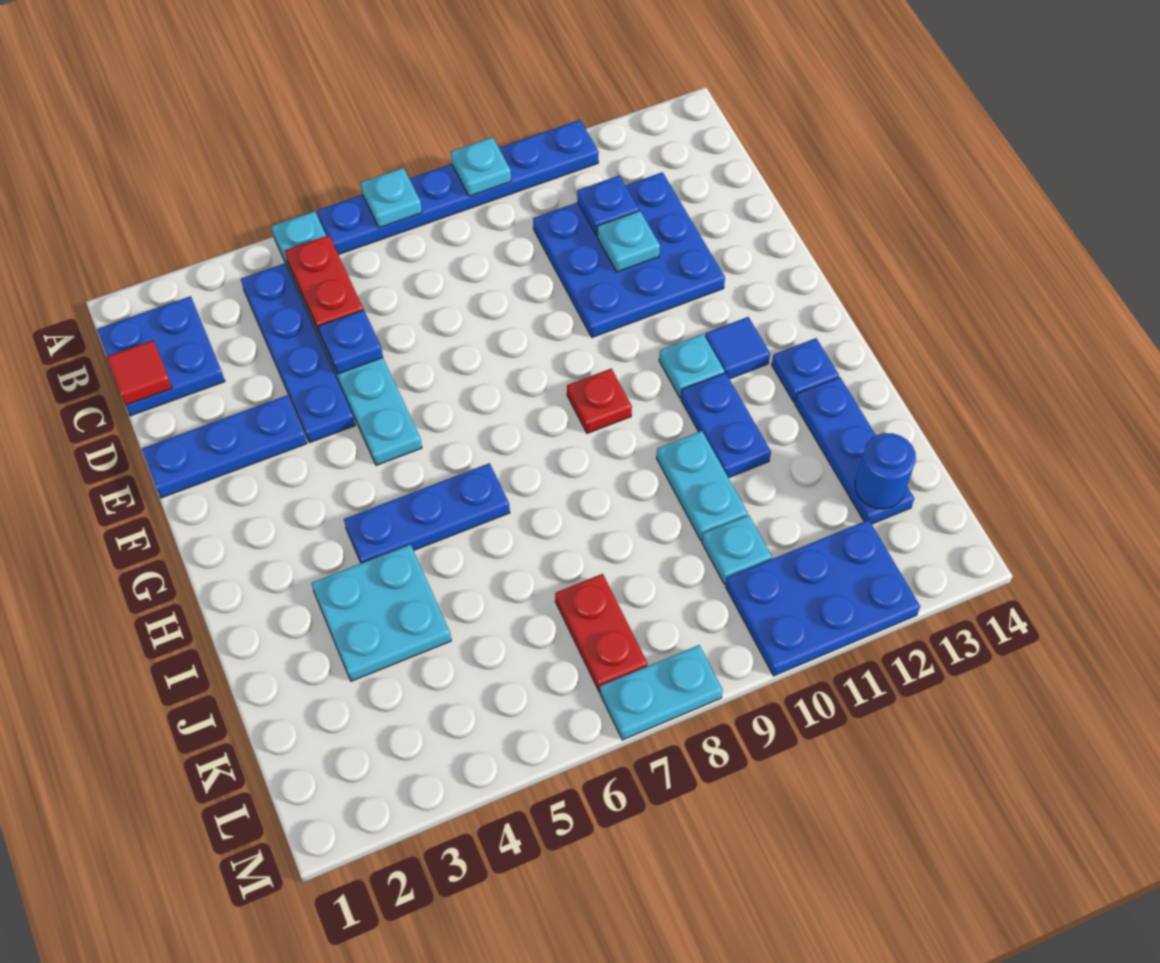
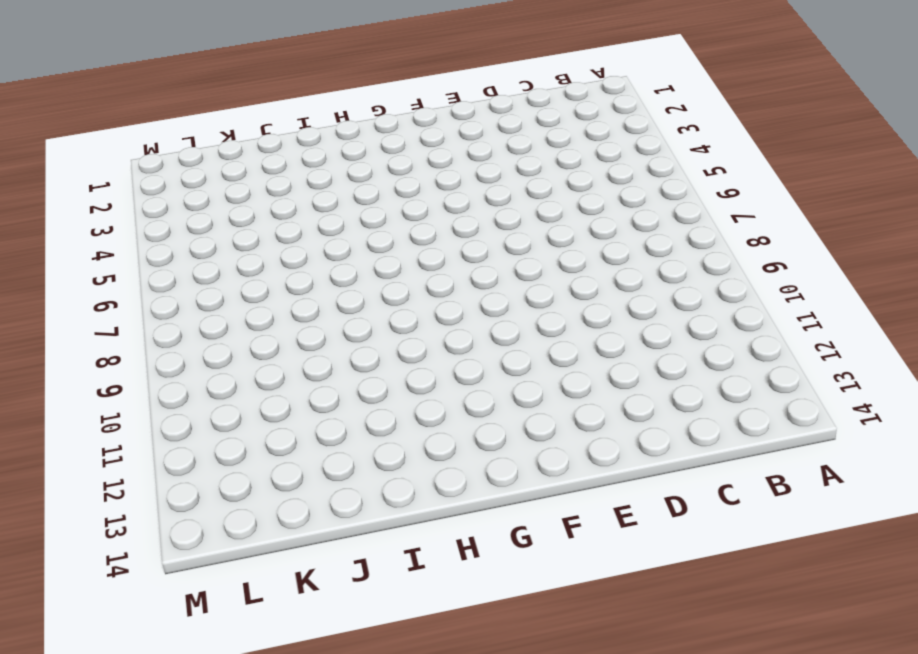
none -> cyan plate A5:F5 level 1
none -> blue plate A6:A11 level 1
none -> blue plate B1:C2 level 1

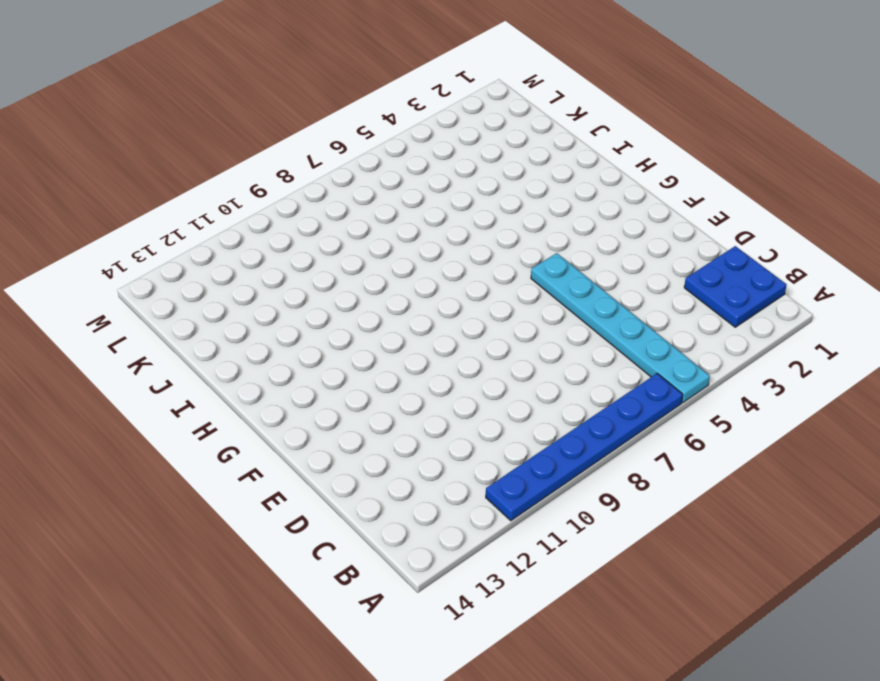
none -> blue plate B4:E4 level 1
none -> blue plate C10:E12 level 1
none -> blue plate E1:E3 level 1

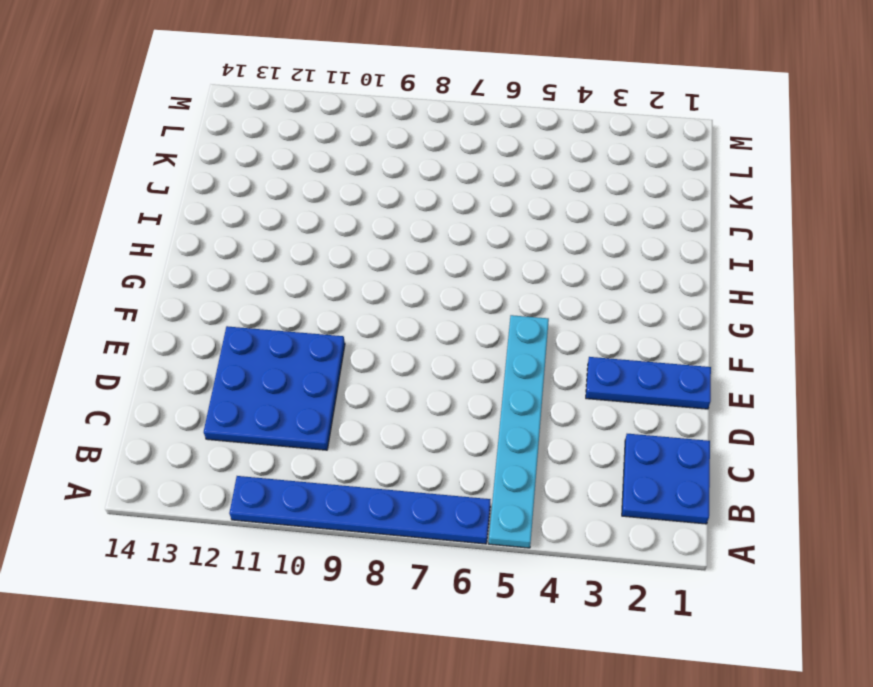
none -> blue plate B4:E4 level 1
none -> red plate G9 level 1
none -> cyan plate G11 level 1

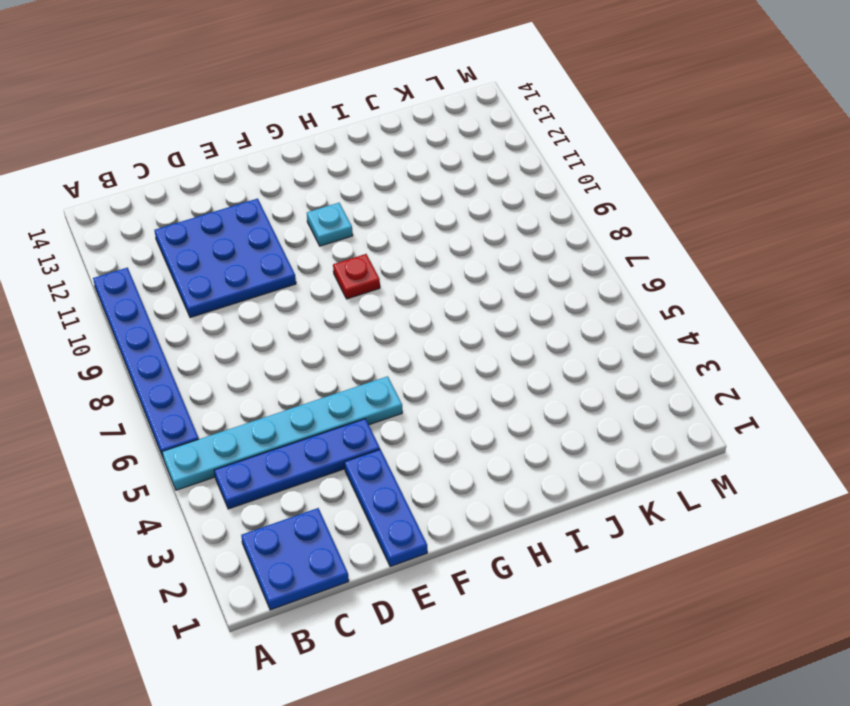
none -> blue tile G12 level 1
none -> blue plate H4:H6 level 1
none -> blue plate H11:I11 level 1

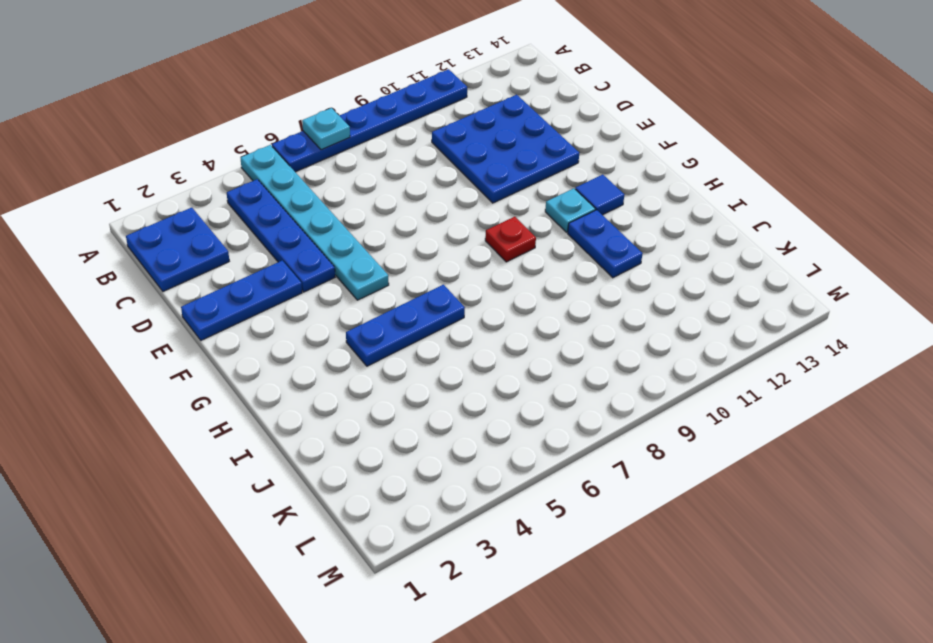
none -> blue plate H13 level 1
none -> cyan plate I3:J4 level 1
none -> cyan plate I10:J10 level 1

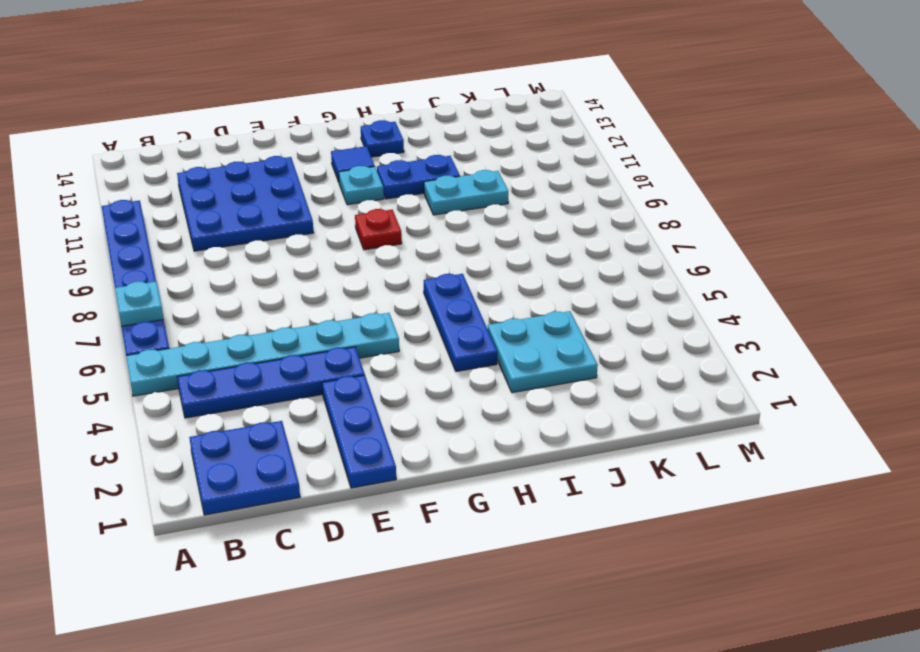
none -> blue plate I13:K13 level 1
none -> red plate K7:L7 level 1
none -> cyan plate K10 level 1

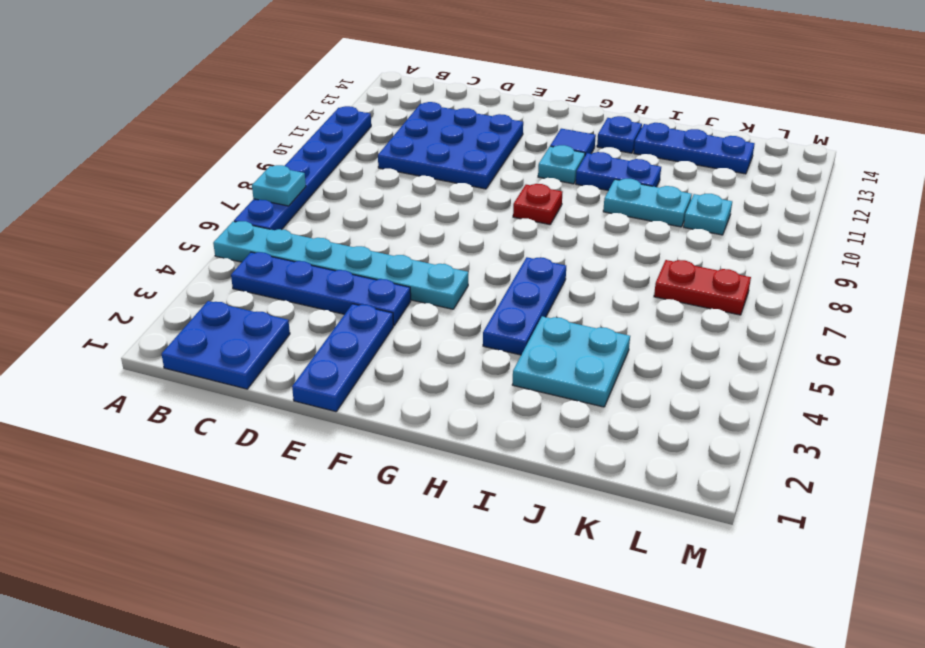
none -> blue plate L10:M12 level 1
none -> cyan plate M7:M8 level 1
none -> cyan plate A9 level 2

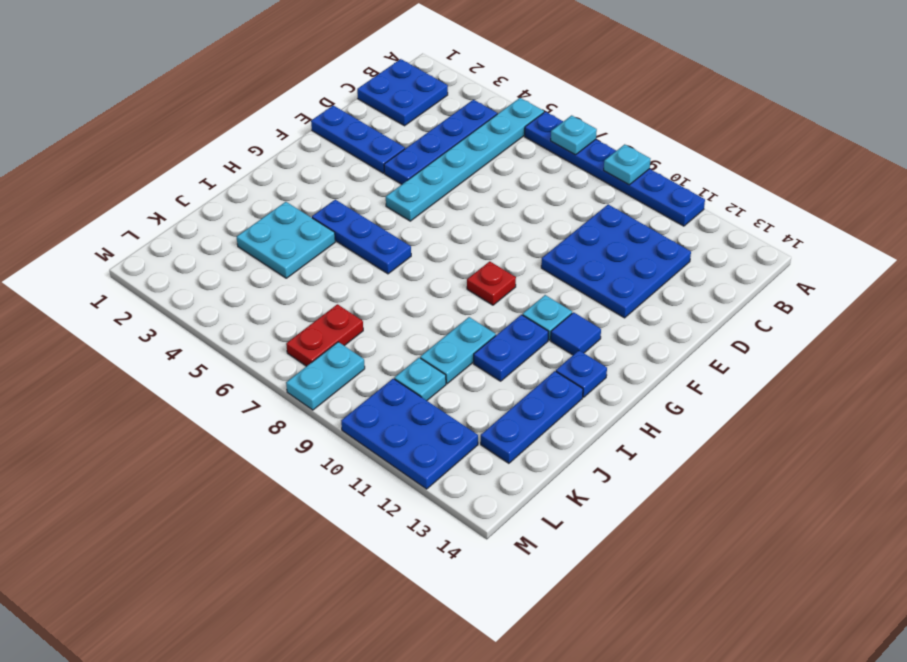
cyan plate L8:M8 level 1 -> cyan plate M7:M8 level 1
none -> red plate B5:C5 level 2
none -> red tile C1 level 2
none -> blue plate C11 level 2

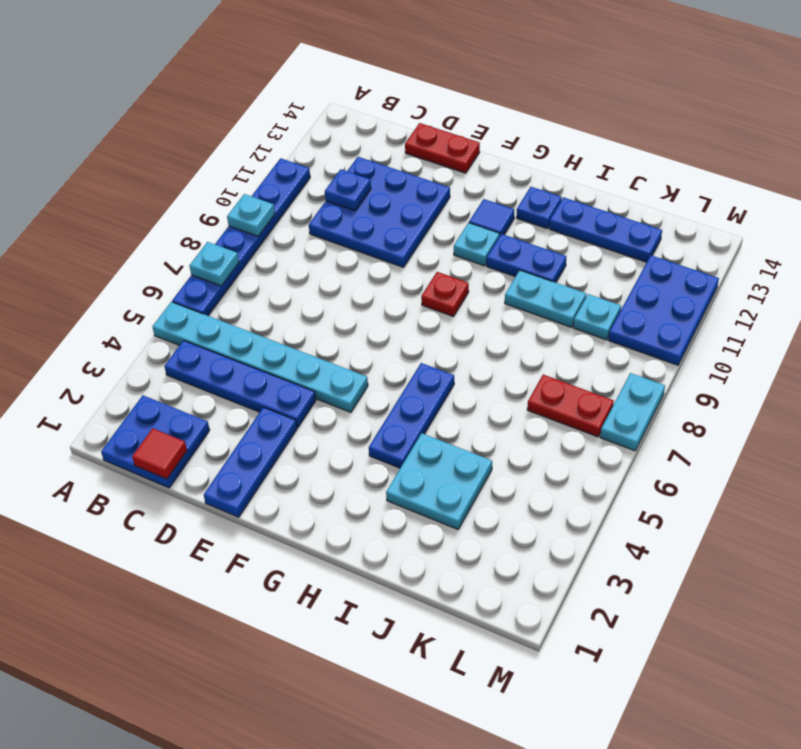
red plate D14:E14 level 1 -> red plate B5:C5 level 2
none -> blue plate D5 level 2
none -> cyan plate D11 level 2
none -> blue round brick K13 level 2

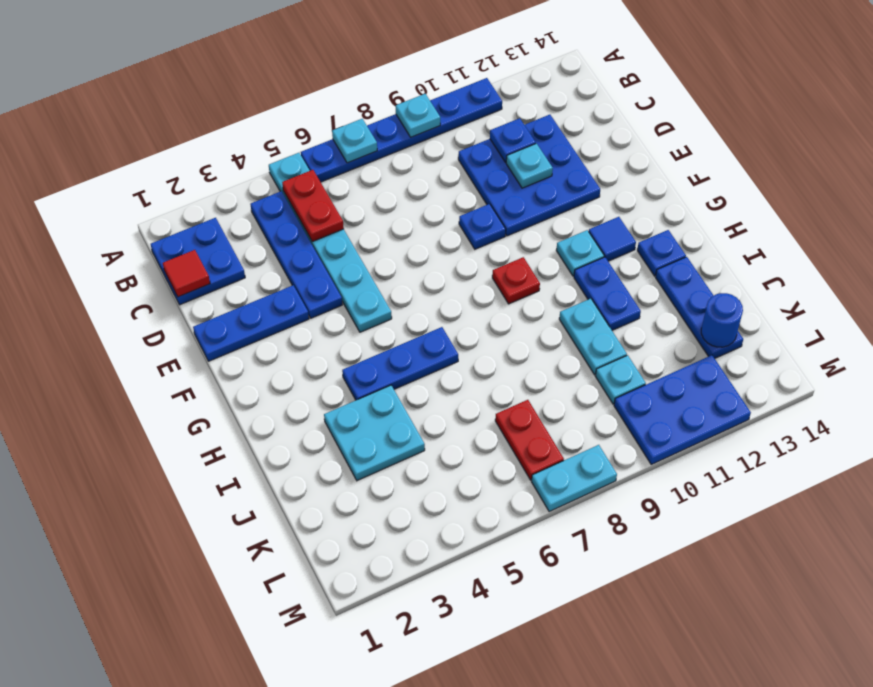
blue plate E9 level 1 -> blue plate D5 level 2

